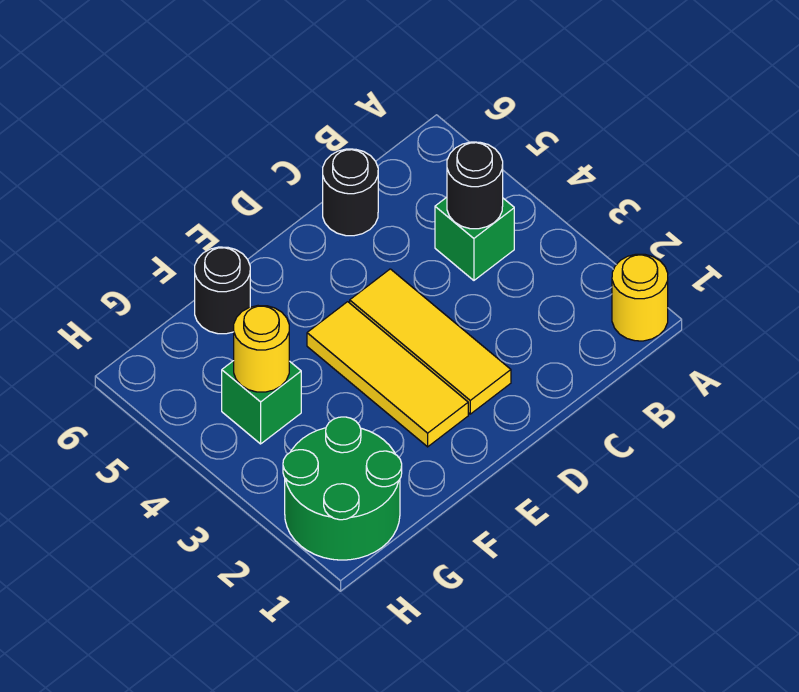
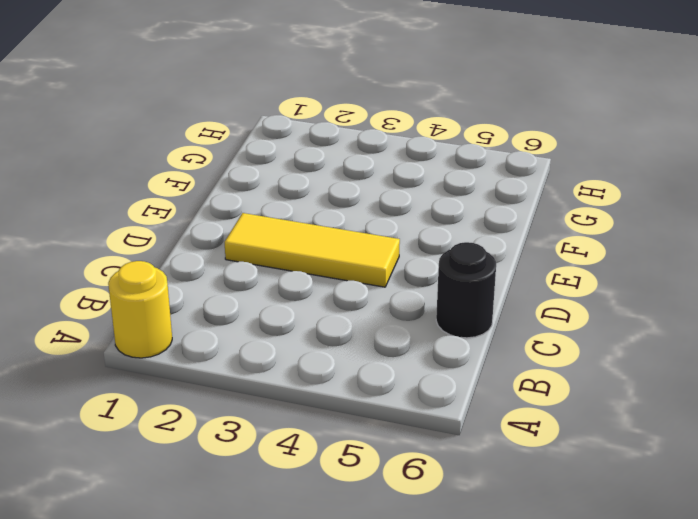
none -> green brick B4 level 1
none -> yellow tile E2:E4 level 1

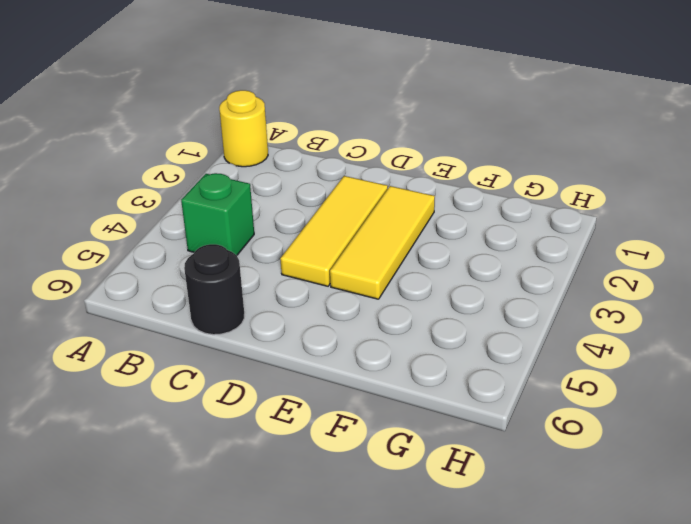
none -> black round brick F6 level 1
none -> green round brick G1:H2 level 1

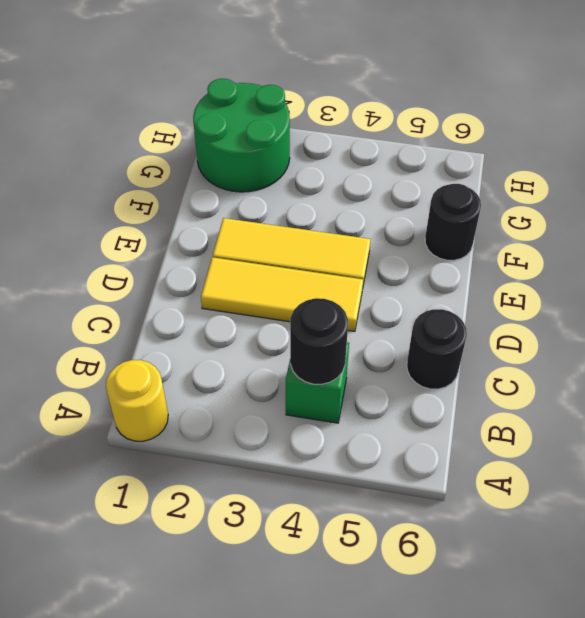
none -> green brick G4 level 1
none -> yellow round brick G4 level 2

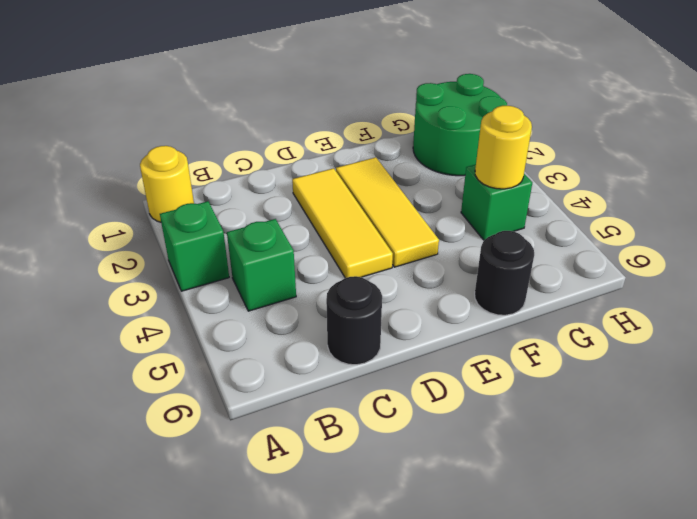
green brick A3 level 1 -> none
none -> black round brick B4 level 2

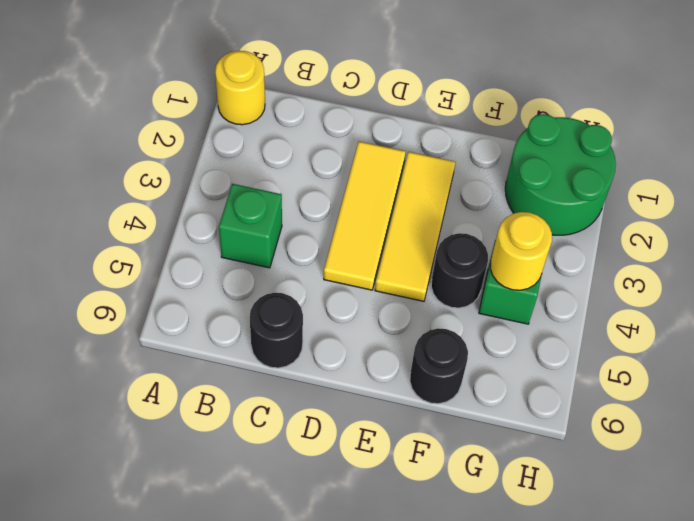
black round brick F4 level 1 -> black round brick B4 level 2

